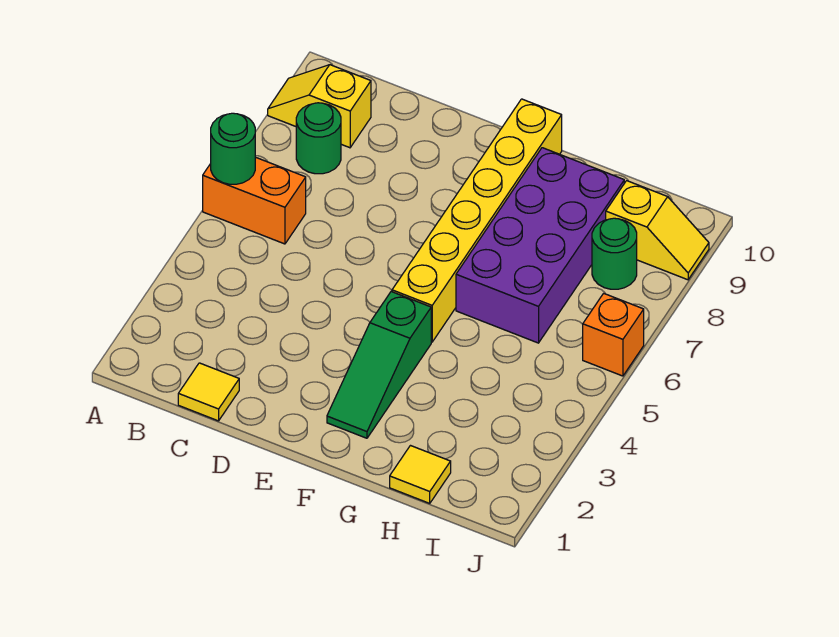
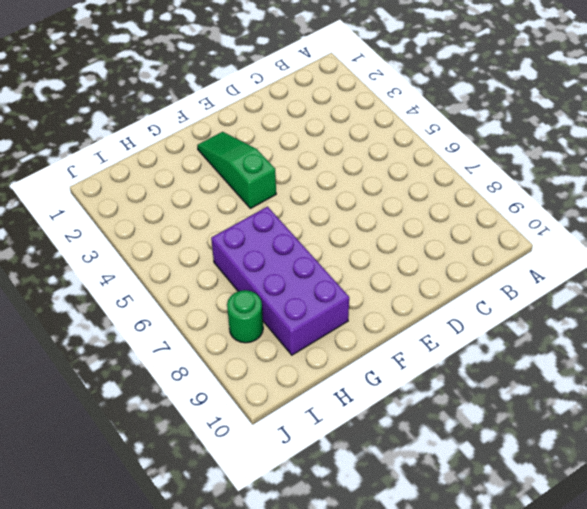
none -> orange brick A6:B6 level 1
none -> yellow slope A9:B9 level 1 top B
none -> green round brick B8 level 1

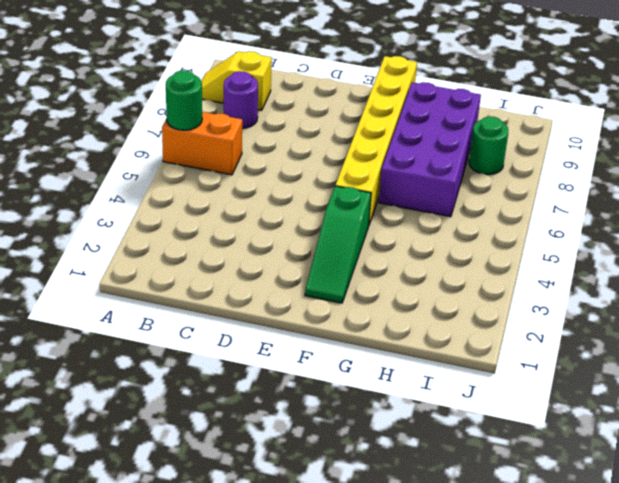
purple round brick B8 level 1 -> green round brick B8 level 1
none -> yellow tile C1 level 1
none -> yellow tile H1 level 1
none -> yellow slope I9:J9 level 1 top I

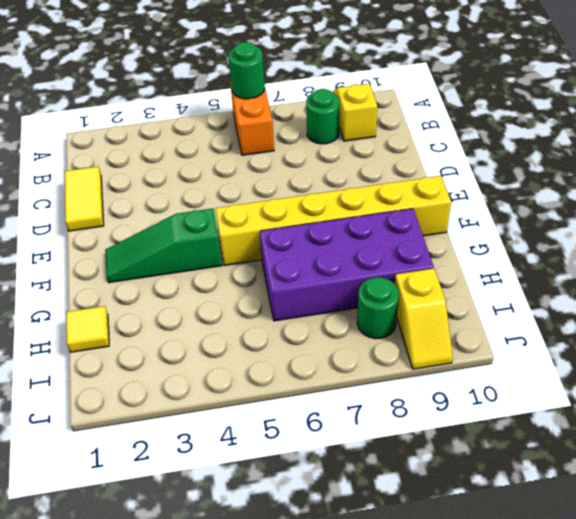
yellow tile C1:D1 level 1 -> yellow tile C1 level 1
none -> orange brick J6 level 1

